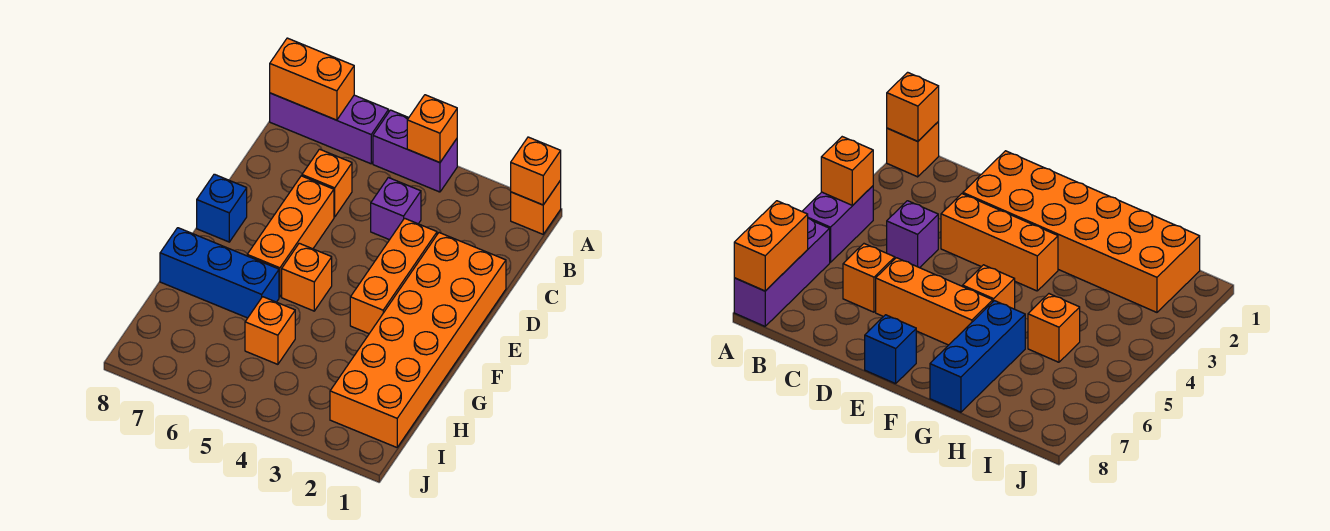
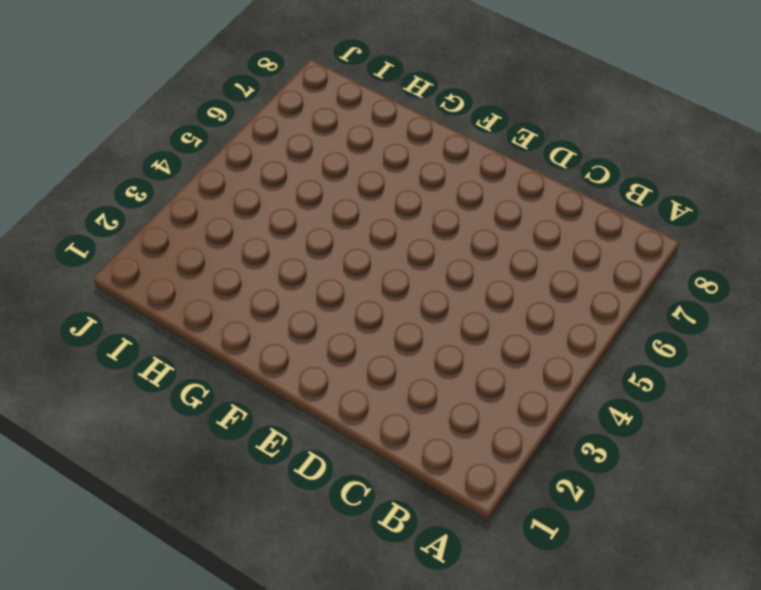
none -> orange brick A1 level 1
none -> purple brick A4:A5 level 1
none -> purple brick A6:A8 level 1

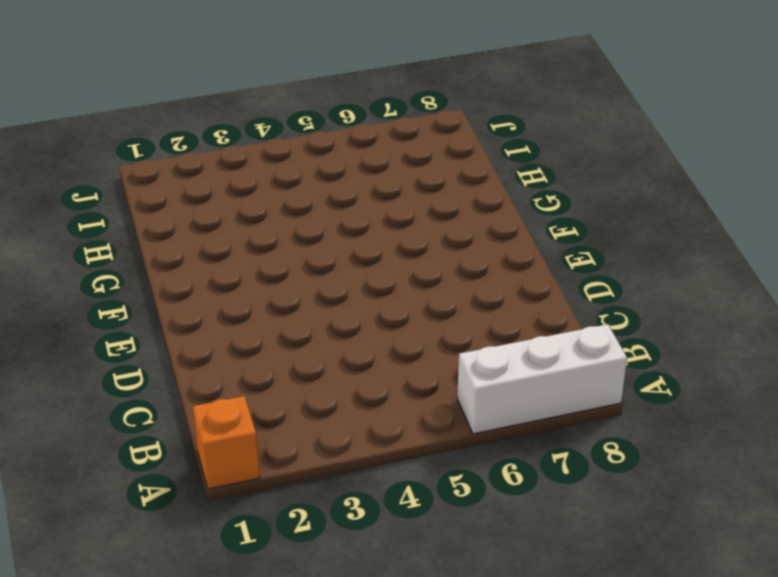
white brick A6:A8 level 1 -> purple brick A6:A8 level 1
none -> purple brick A4:A5 level 1
none -> purple brick C4 level 1
none -> orange brick C6 level 1

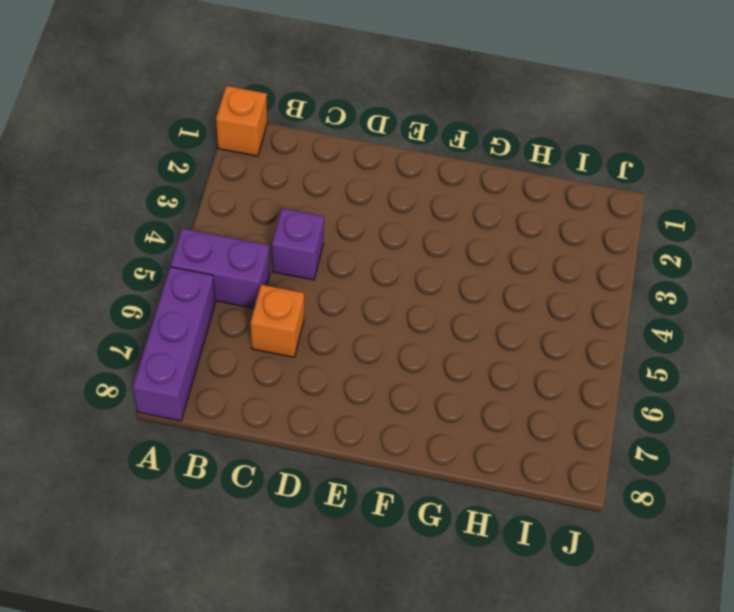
purple brick A5:B5 level 1 -> purple brick A4:A5 level 1
none -> orange brick D1:I2 level 1
none -> orange brick D3:F3 level 1
none -> orange brick D6:F6 level 1

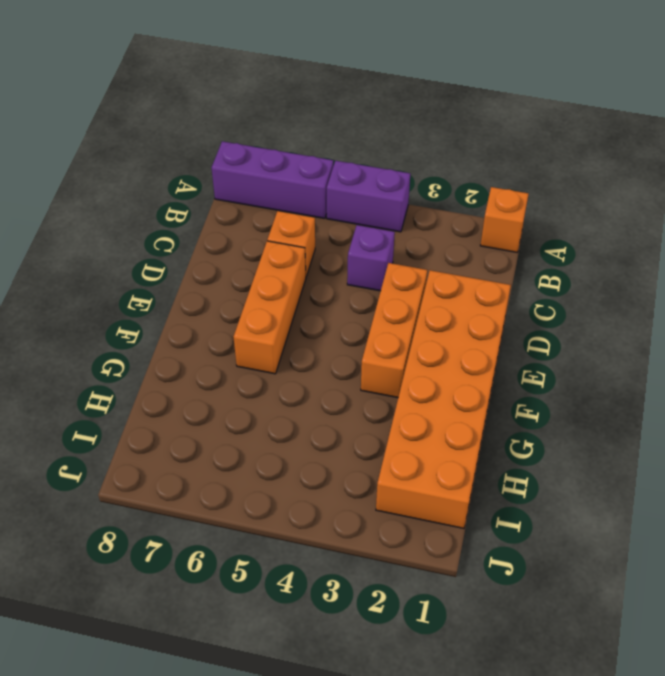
none -> blue brick E8 level 1
none -> orange brick F5 level 1
none -> blue brick G6:G8 level 1

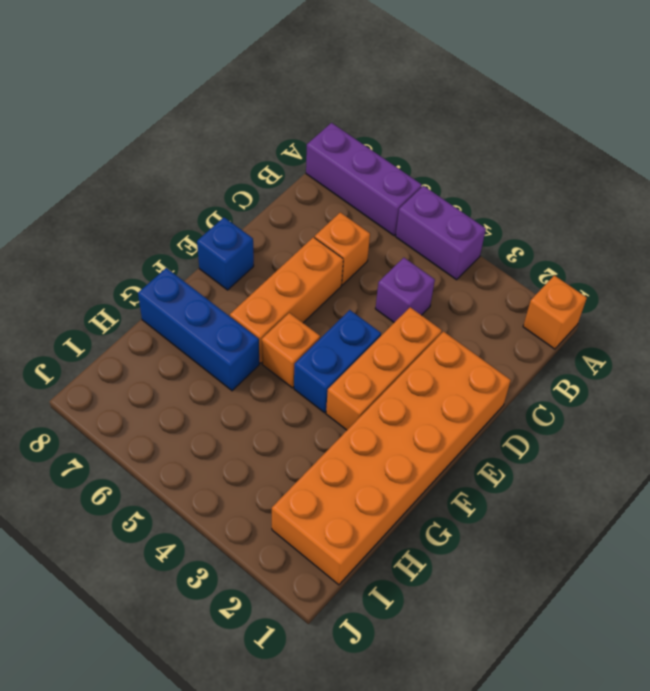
blue brick E4:F4 level 1 -> none
none -> orange brick H5 level 1
none -> orange brick A1 level 2
none -> orange brick A4 level 2

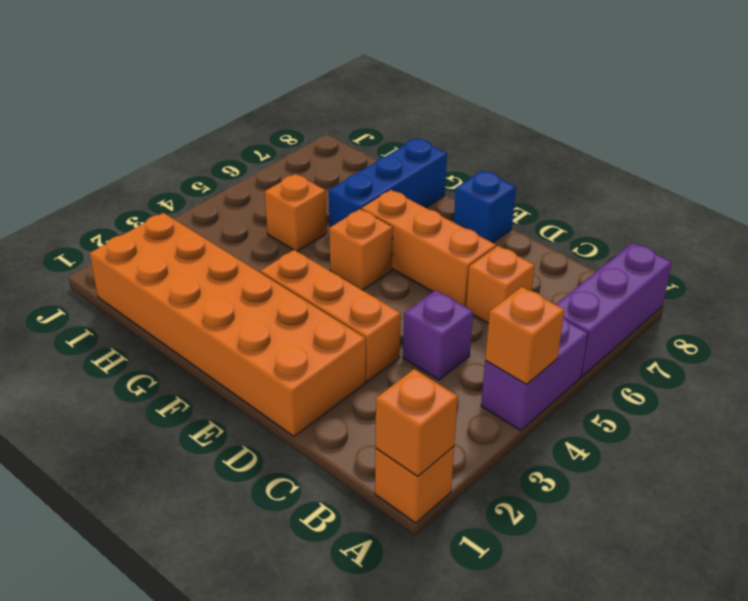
none -> orange brick A7:A8 level 2

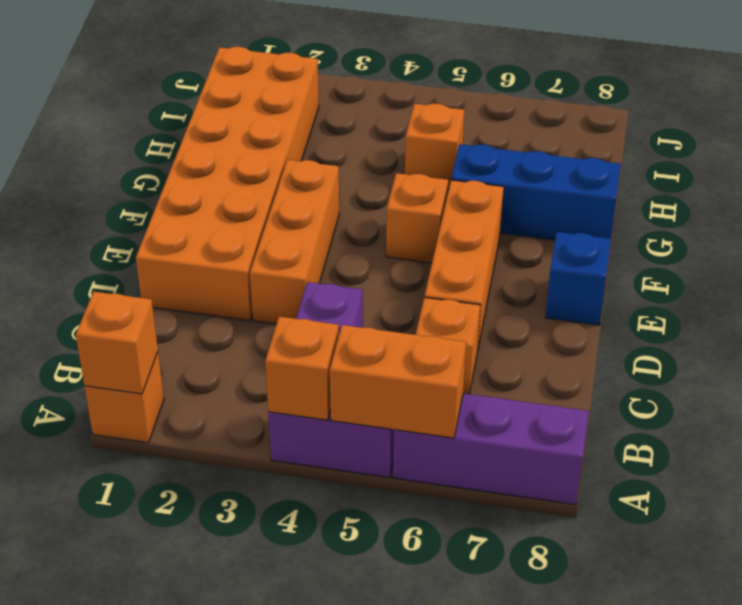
orange brick A5:A6 level 2 -> orange brick A7:A8 level 2

